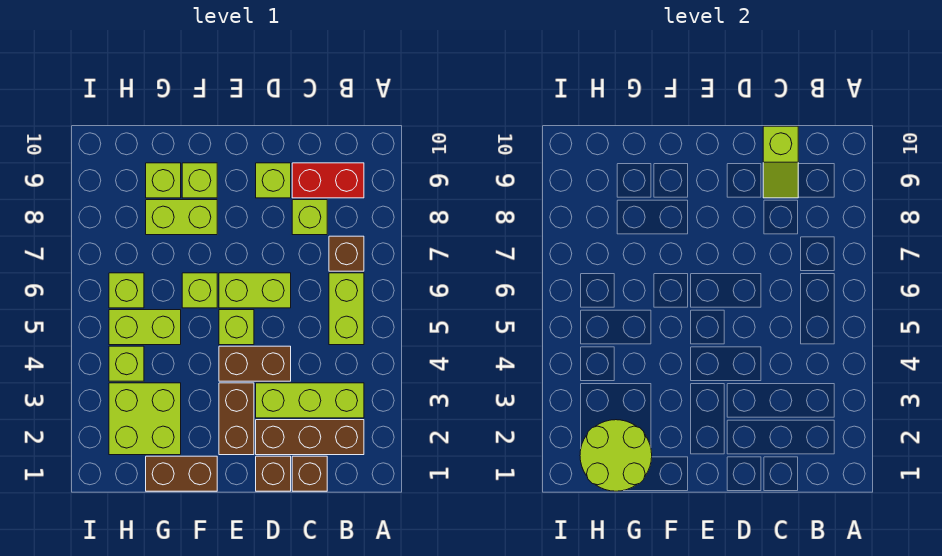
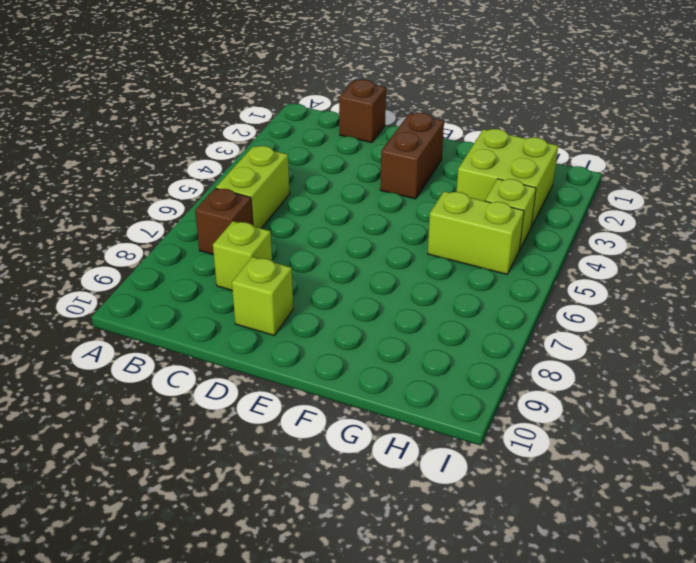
none -> brown brick B2:D2 level 1
none -> lime brick B3:D3 level 1
none -> red brick B9:C9 level 1

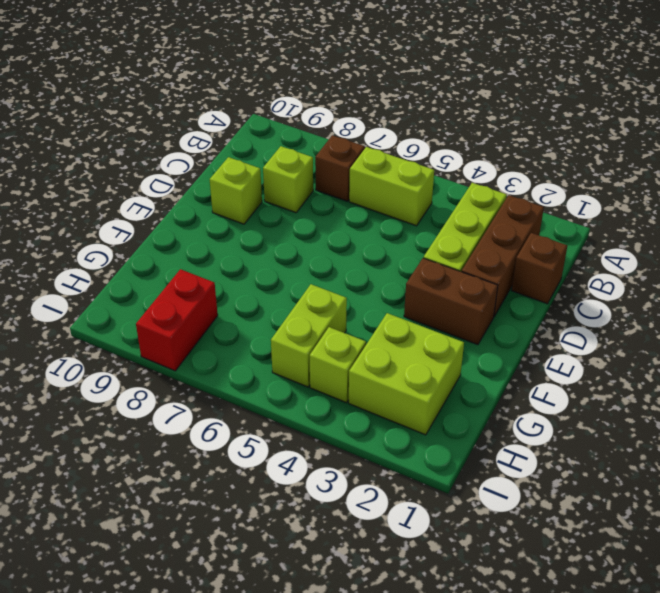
red brick H8:I8 level 1 -> red brick B9:C9 level 1
none -> brown brick D1 level 1
none -> brown brick D4:E4 level 1
none -> lime brick D6:E6 level 1

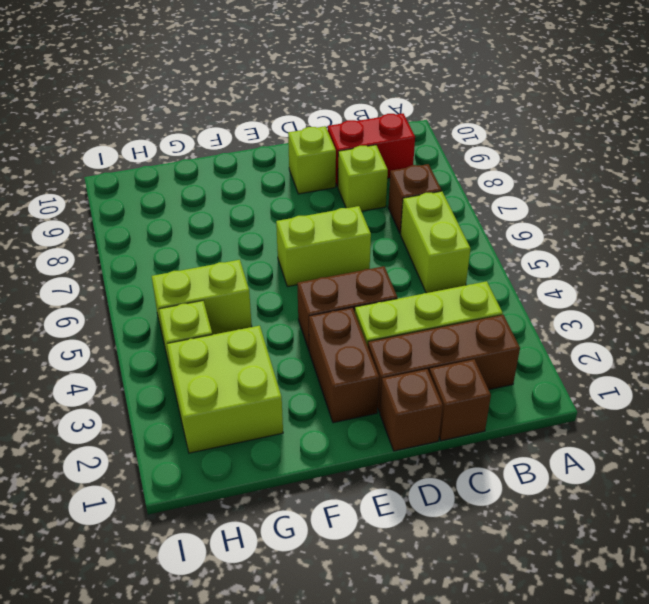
none -> lime brick E5 level 1
none -> brown brick F1:G1 level 1
none -> lime brick F6 level 1

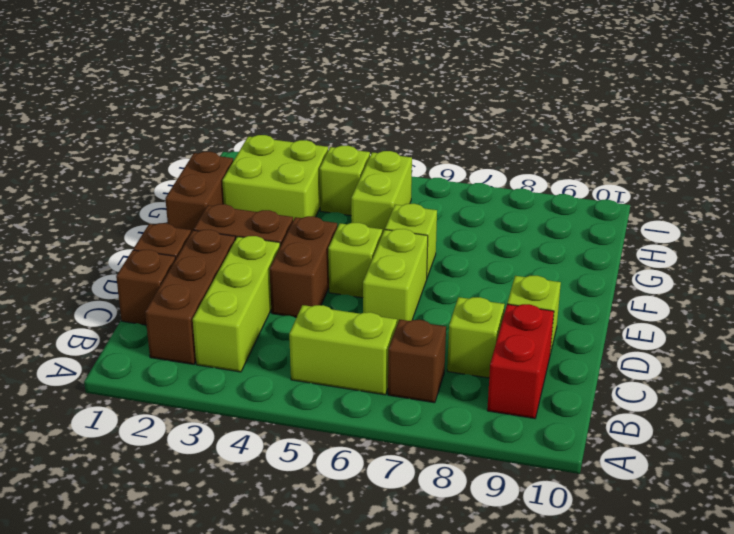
none -> lime brick F8:G8 level 1
none -> lime brick F9 level 1
none -> lime brick G9 level 1

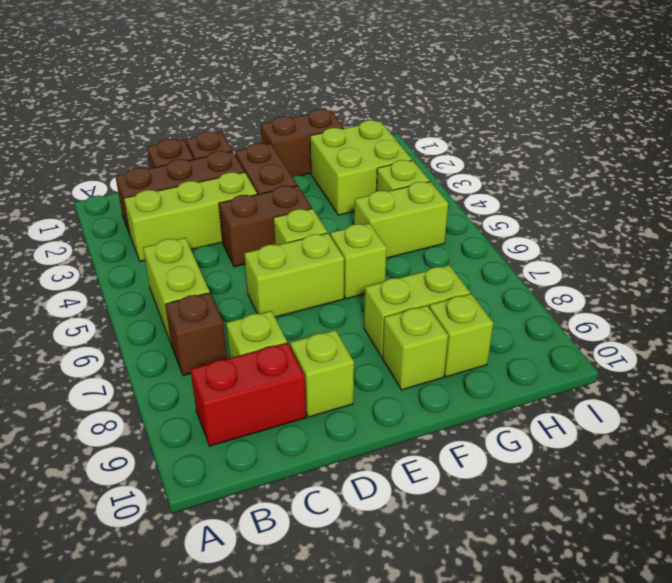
none -> lime brick H6 level 1
none -> lime slope C9:C10 level 2 top 10
none -> lime round brick G1:H2 level 2

